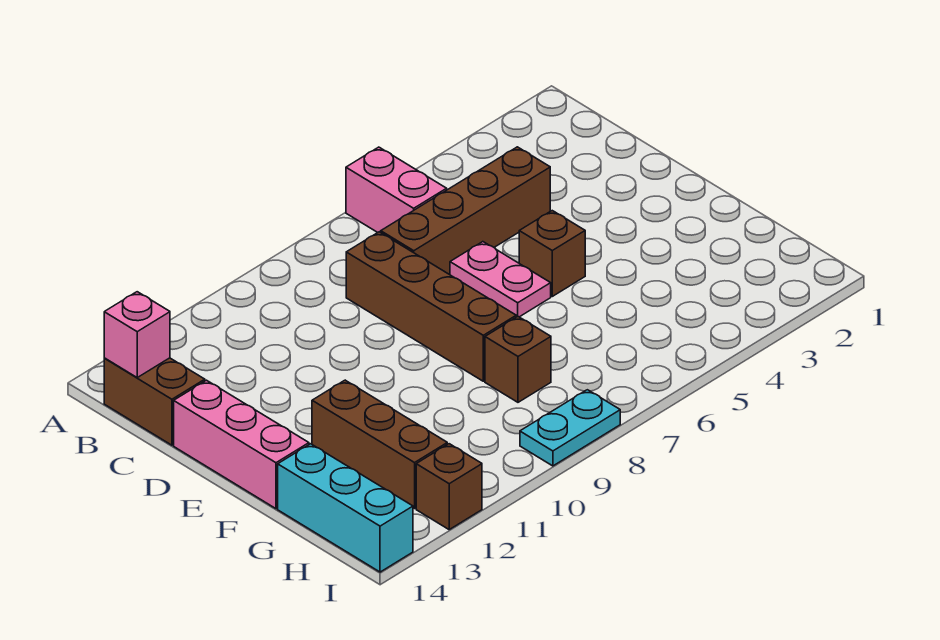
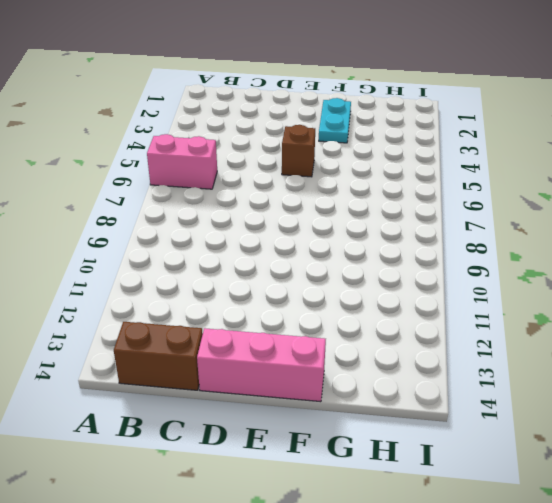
cyan plate F2:F3 level 1 -> cyan plate I8:I9 level 1
none -> brown brick C4:C7 level 1
none -> brown brick C8:F8 level 1
none -> pink plate D6:E6 level 1

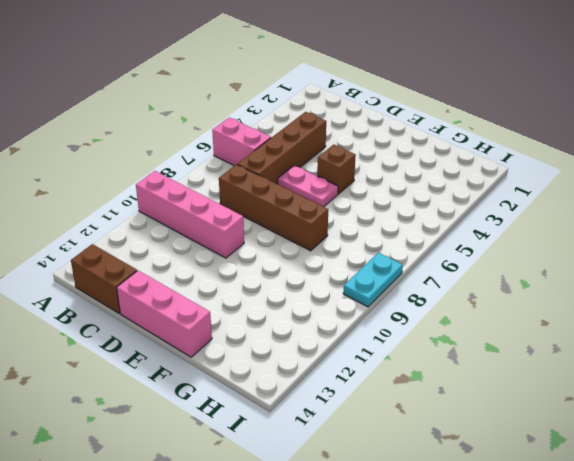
pink brick A10:D10 level 1 -> none
none -> brown brick F12:H12 level 1
none -> brown brick G8 level 1
none -> cyan brick G14:I14 level 1

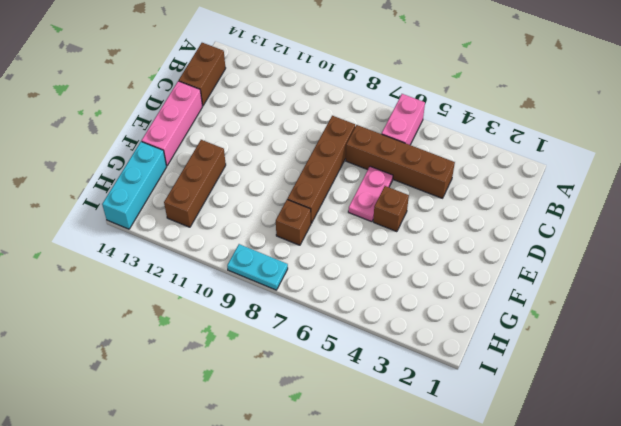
none -> brown brick I12 level 1
none -> pink brick B14 level 2

